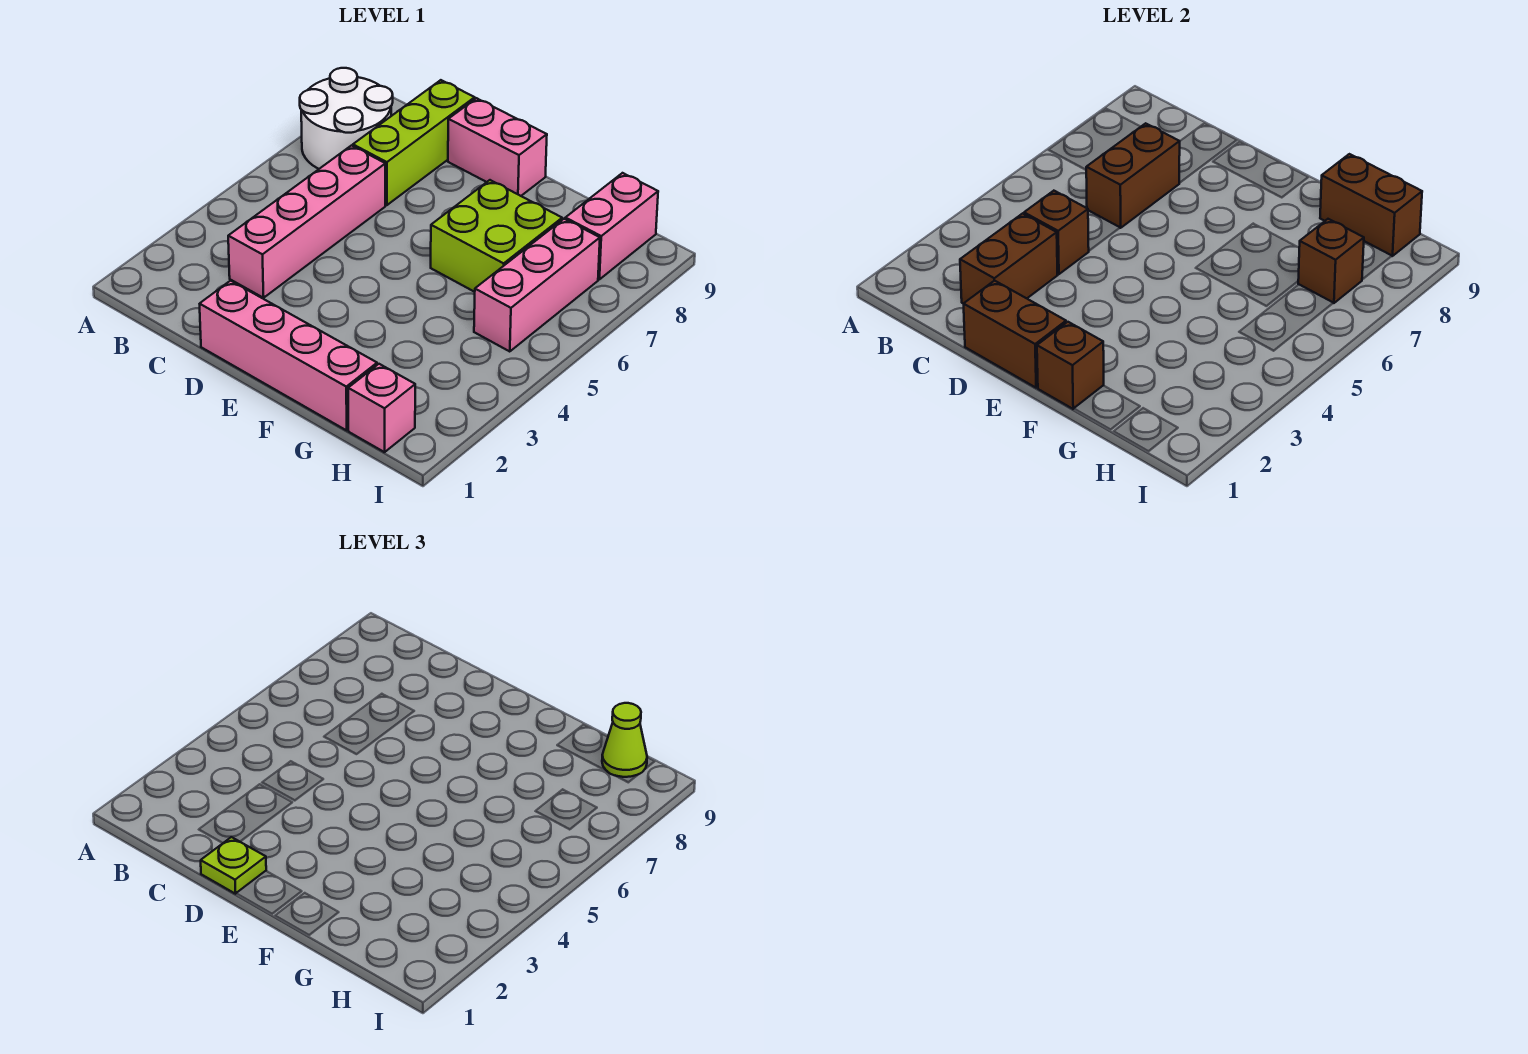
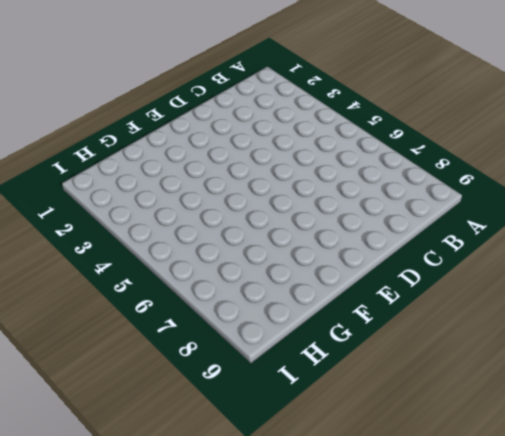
none -> white round brick A7:B8 level 1
none -> pink brick C3:C6 level 1
none -> lime brick C7:C9 level 1

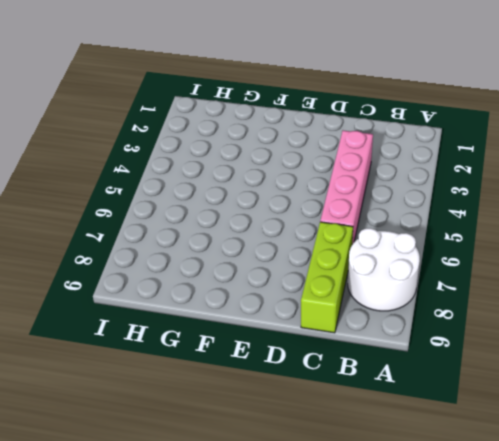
none -> pink brick D1:G1 level 1
none -> pink brick D9:E9 level 1
none -> lime brick F6:G7 level 1

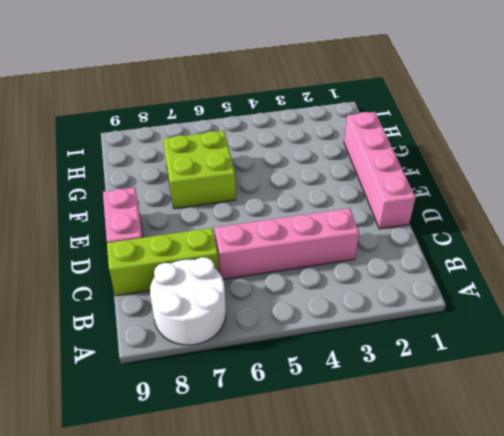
none -> pink brick H1 level 1
none -> pink brick H5:H7 level 1
none -> pink brick H8:H9 level 1

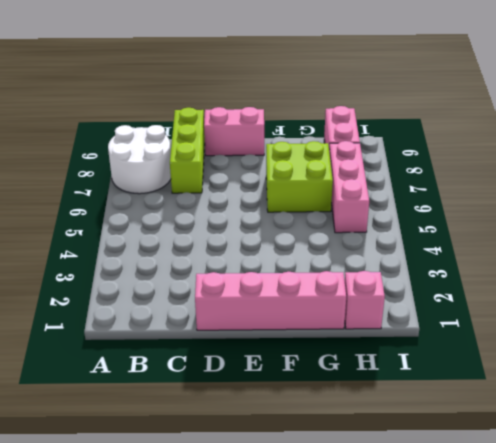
none -> pink brick C3:C6 level 1
none -> brown brick C2:C3 level 2
none -> brown brick C4 level 2

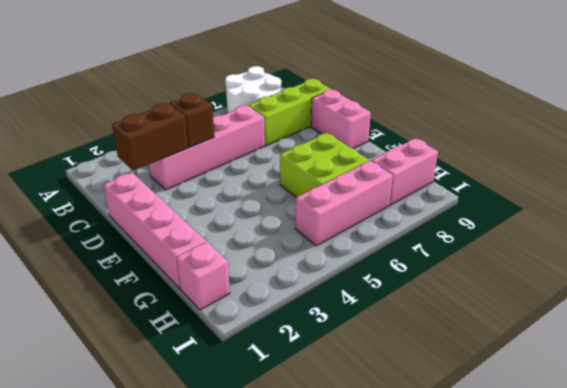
none -> brown brick C6:C7 level 2
none -> brown brick D1:E1 level 2
none -> brown brick F1 level 2

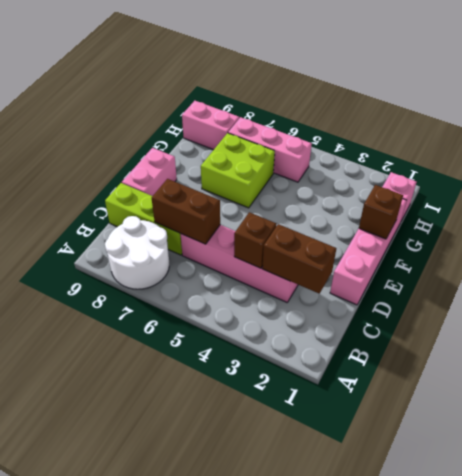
none -> brown brick D1:E1 level 2
none -> brown brick G9:H9 level 2
none -> brown brick H7 level 2

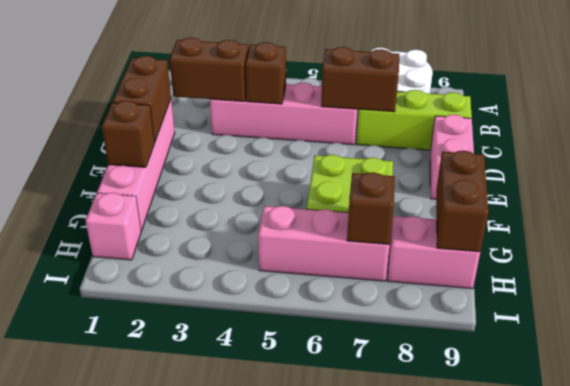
none -> lime plate D1 level 3
none -> lime cone H9 level 3

